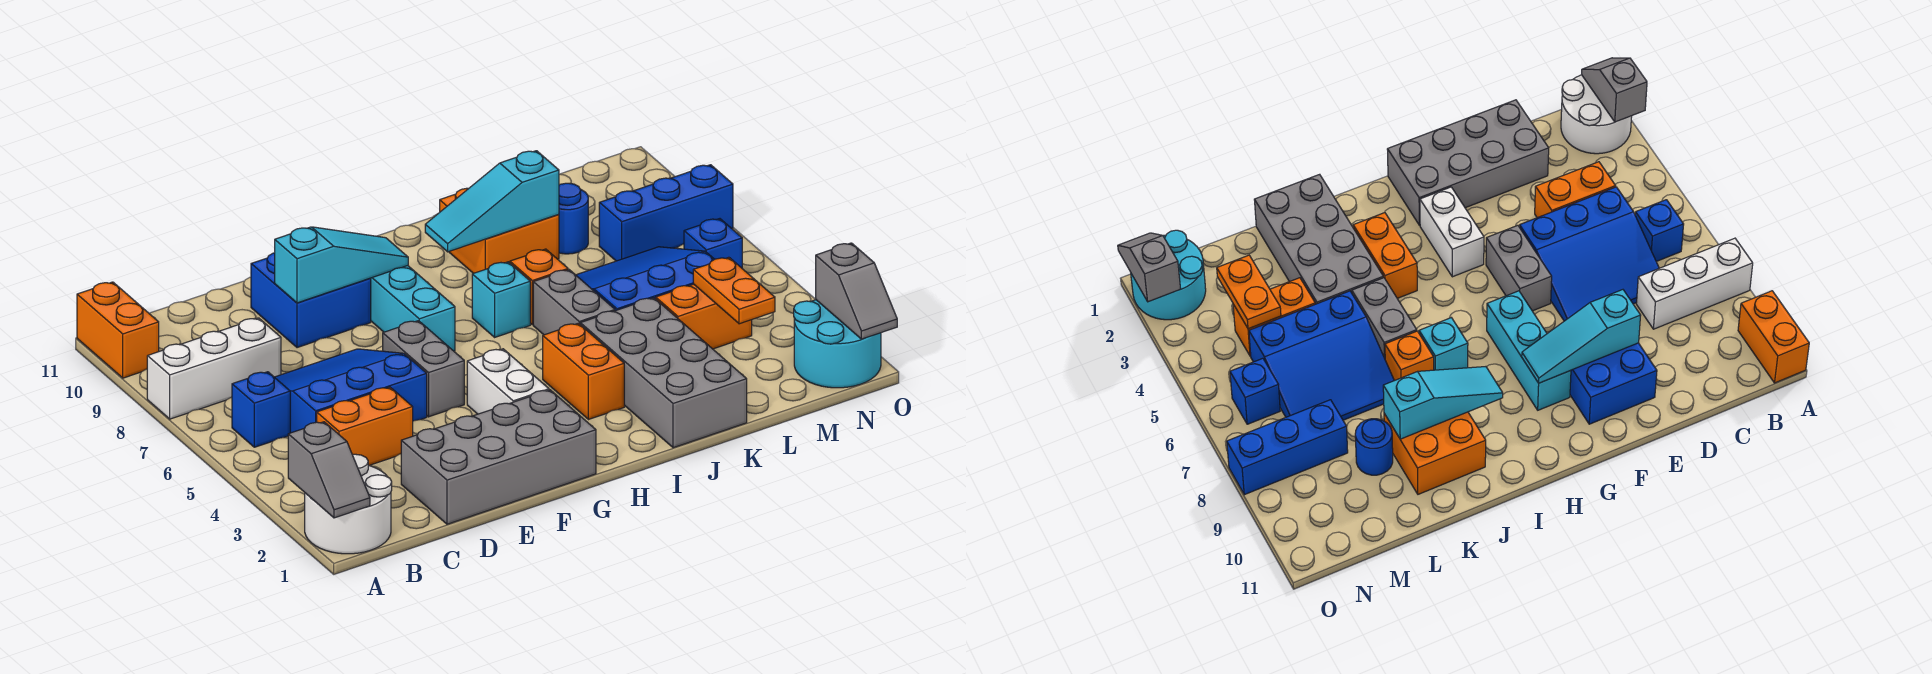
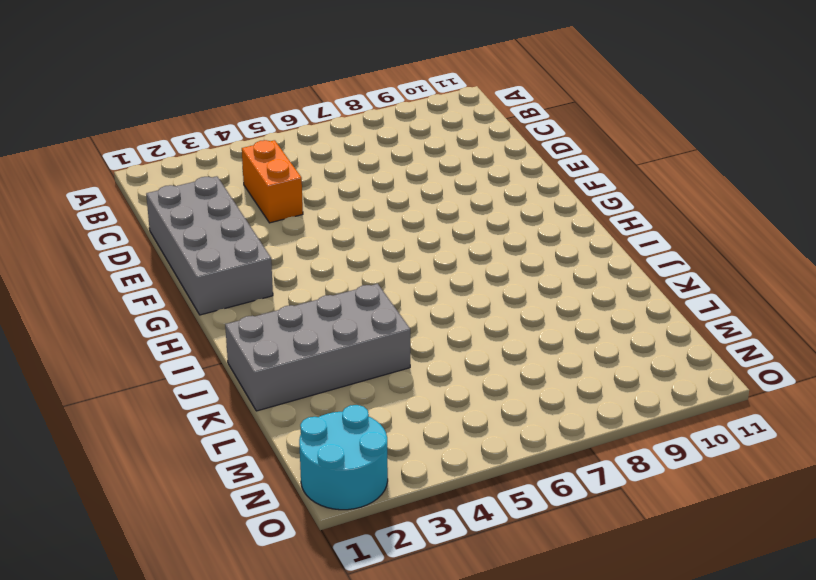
none -> white round brick A1:B2 level 1
none -> white brick A8:C8 level 1
none -> orange brick A10:A11 level 1

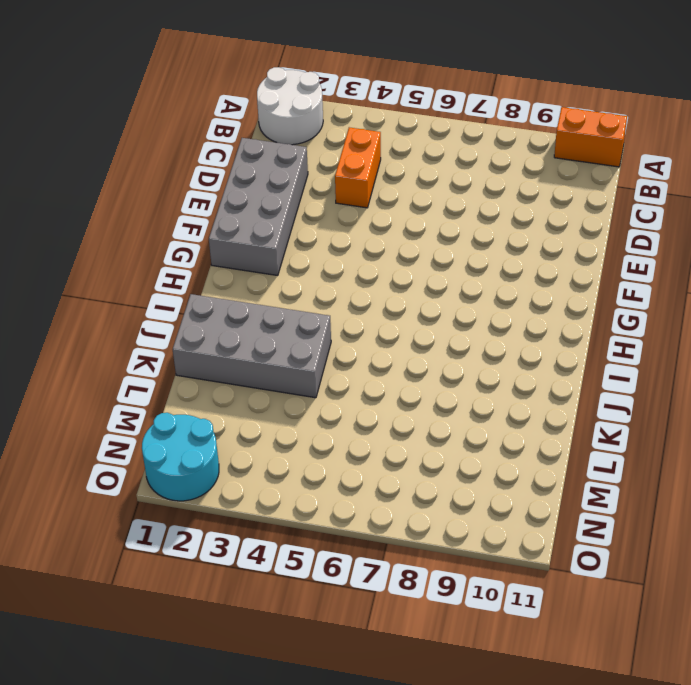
none -> white brick A8:C8 level 1
none -> blue brick B6 level 1
none -> blue slope C5:E7 level 1 top 5

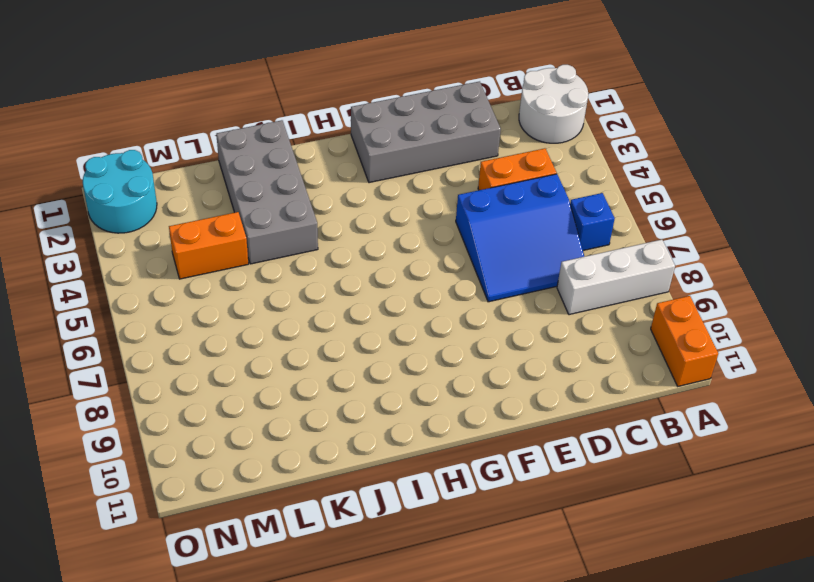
none -> blue brick E9:F10 level 1
none -> grey brick F5:F6 level 1
none -> white brick G3:G4 level 1

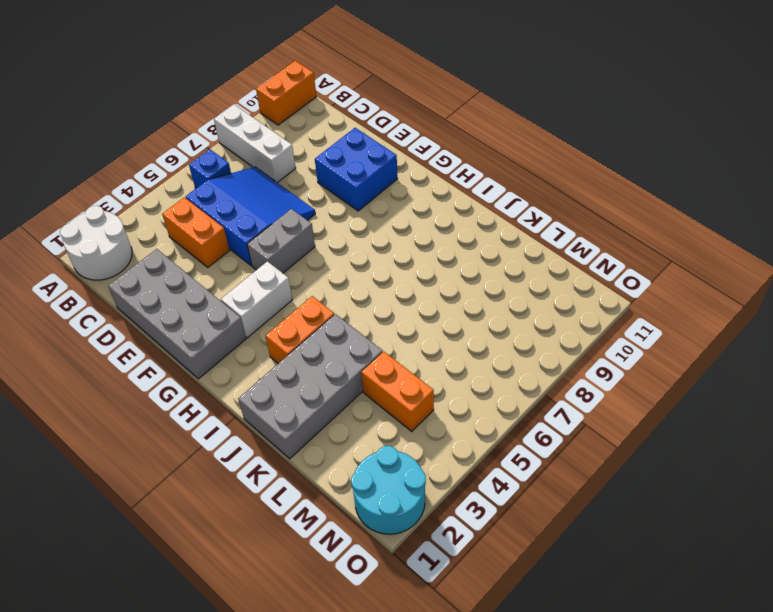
none -> cyan brick G7:G9 level 1
none -> cyan brick I7 level 1
none -> grey brick J5:J6 level 1

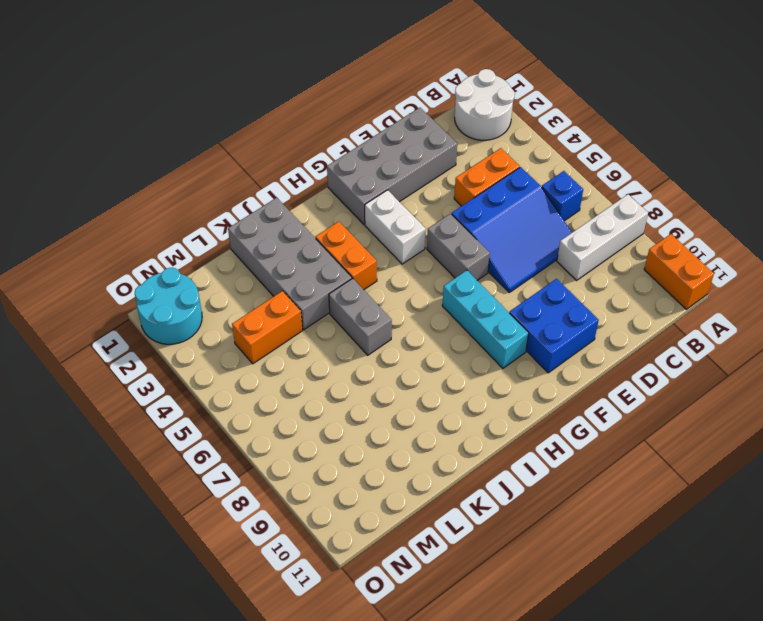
none -> cyan brick I7 level 1
none -> orange brick J7 level 1
none -> orange brick J9:K10 level 1

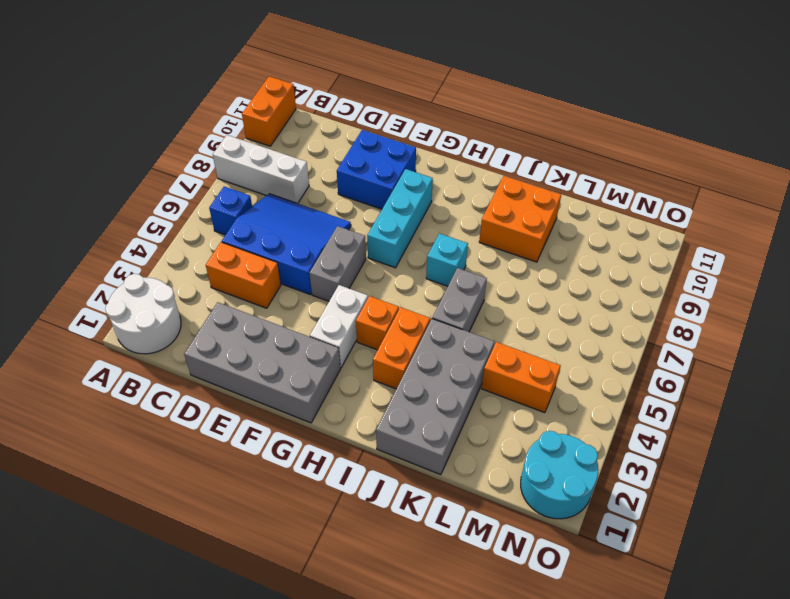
orange brick H4 level 1 -> orange brick J7 level 1
none -> blue slope K5:M7 level 1 top 5
none -> blue round brick L9 level 1
none -> blue brick M8:O8 level 1

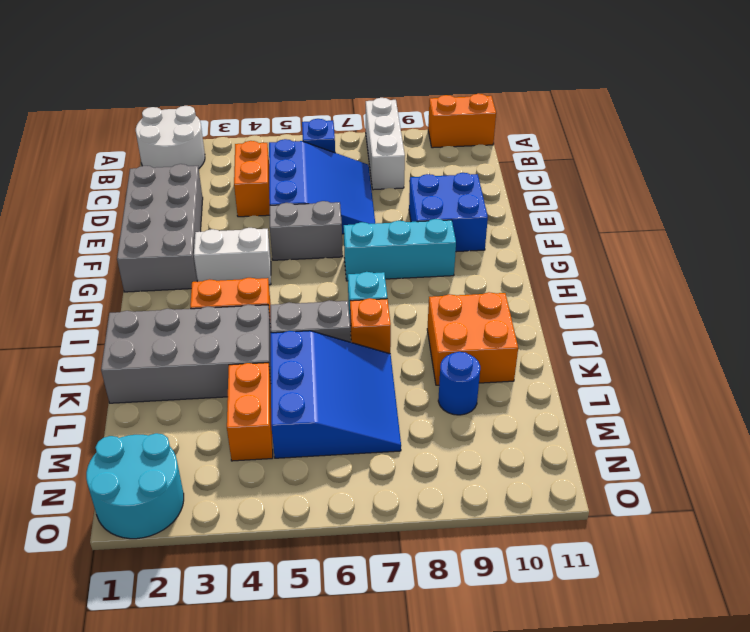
none -> blue brick M8:O8 level 1
none -> blue brick N6 level 1
none -> grey slope A1:A2 level 2 top 2

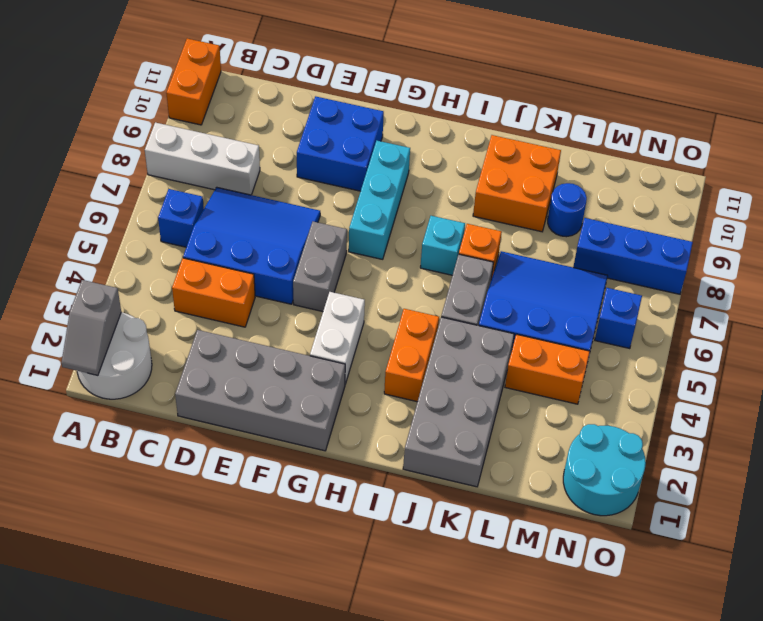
none -> cyan slope E9:G9 level 2 top E
none -> cyan slope I9:K9 level 2 top K
none -> orange plate M3:M4 level 2

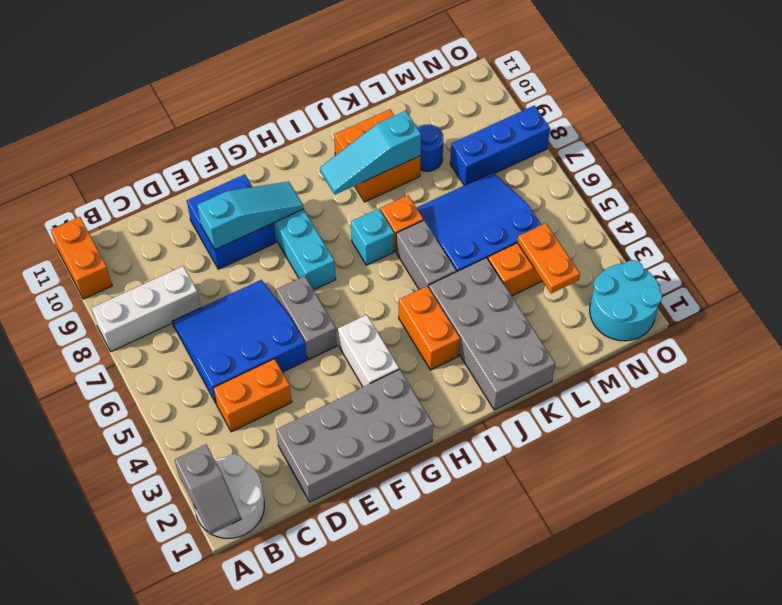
none -> blue brick B6 level 1
none -> blue brick N6 level 1
none -> grey slope O1:O2 level 2 top 2

